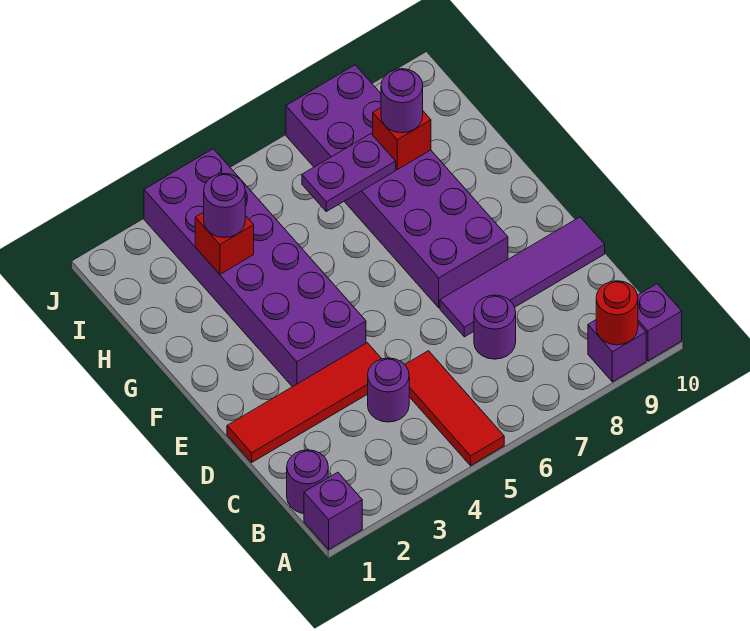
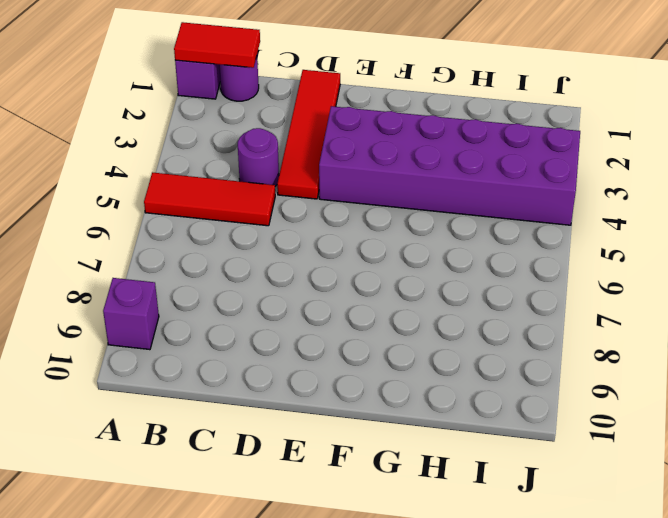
red tile A1:B1 level 2 -> none
none -> purple brick A10 level 1
none -> purple round brick C7 level 1
none -> purple tile D7:D10 level 1

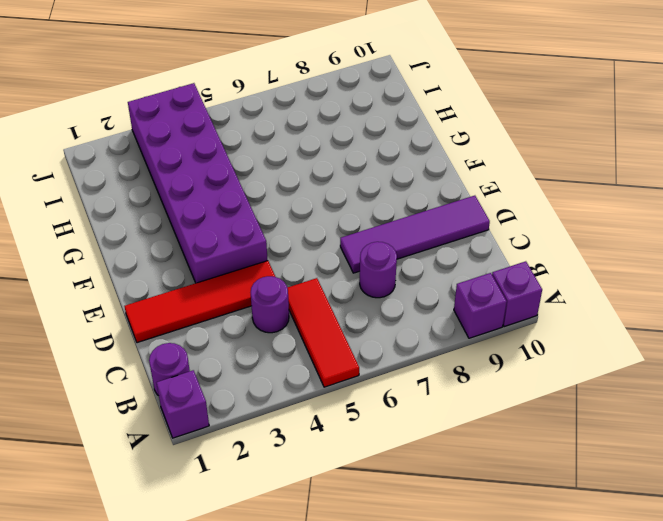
none -> purple brick E7:J8 level 1
none -> red round brick A9 level 2
none -> red brick H3 level 2

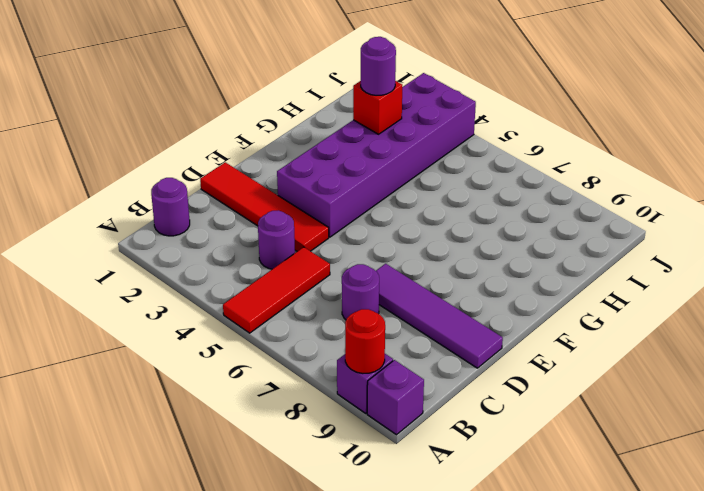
none -> purple brick A1 level 1
none -> purple brick E7:J8 level 1
none -> purple plate H6:H7 level 2

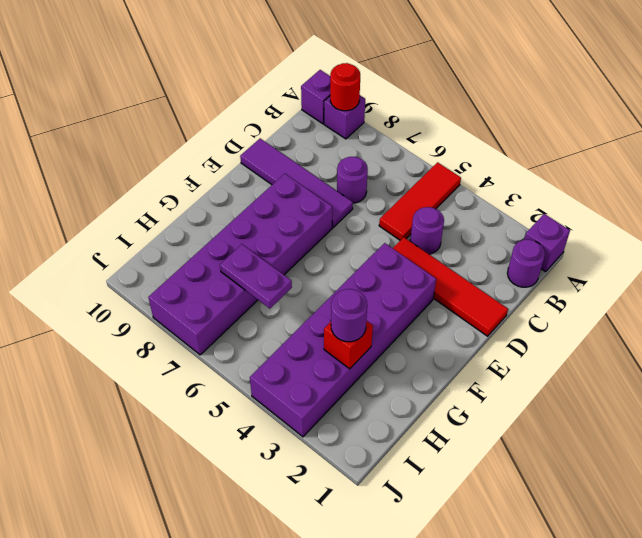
none -> red brick H8 level 2
none -> purple round brick H8 level 3

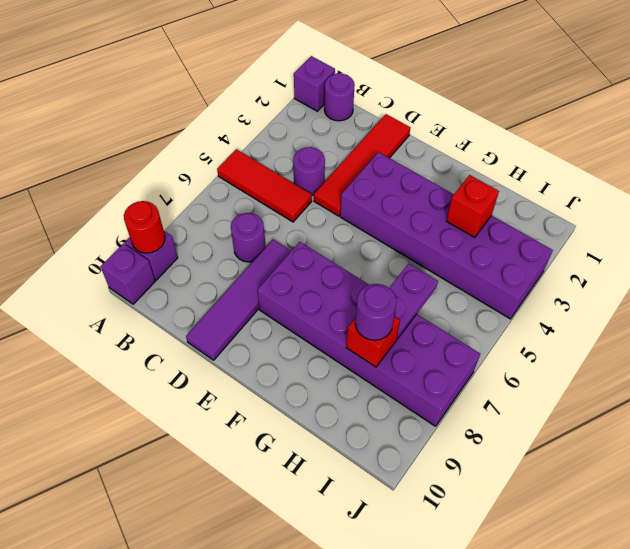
none -> purple round brick H3 level 3

